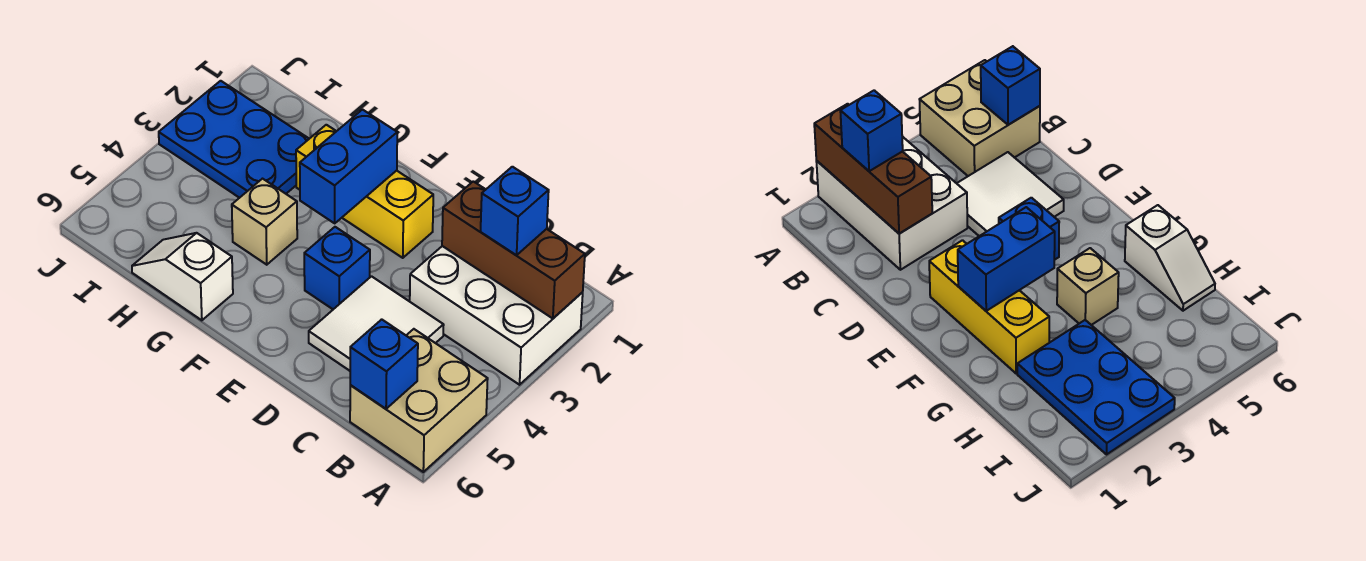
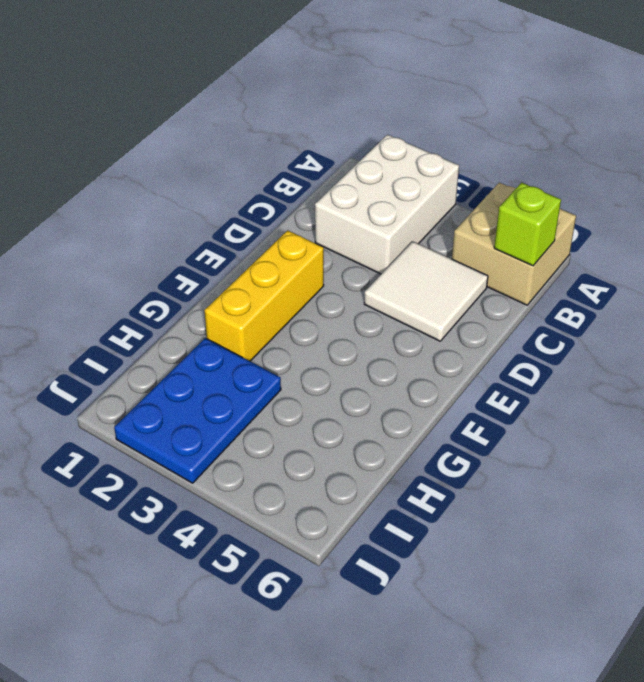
lime brick B6 level 2 -> blue brick B6 level 2
none -> blue brick E4 level 1
none -> tan brick G4 level 1
none -> white slope G6:H6 level 1 top G

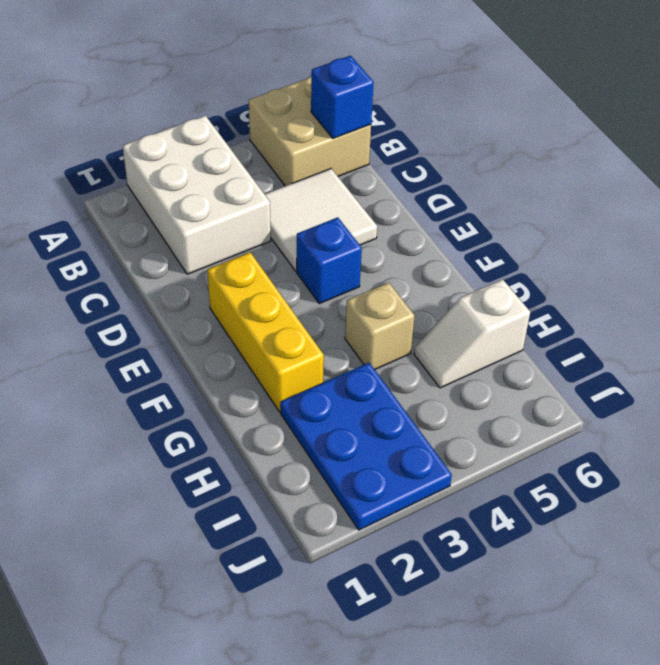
white slope H5:H6 level 1 top 6 -> white slope G6:H6 level 1 top G
none -> brown brick A2:C2 level 2
none -> blue brick F2:F3 level 2
none -> blue brick B2 level 3

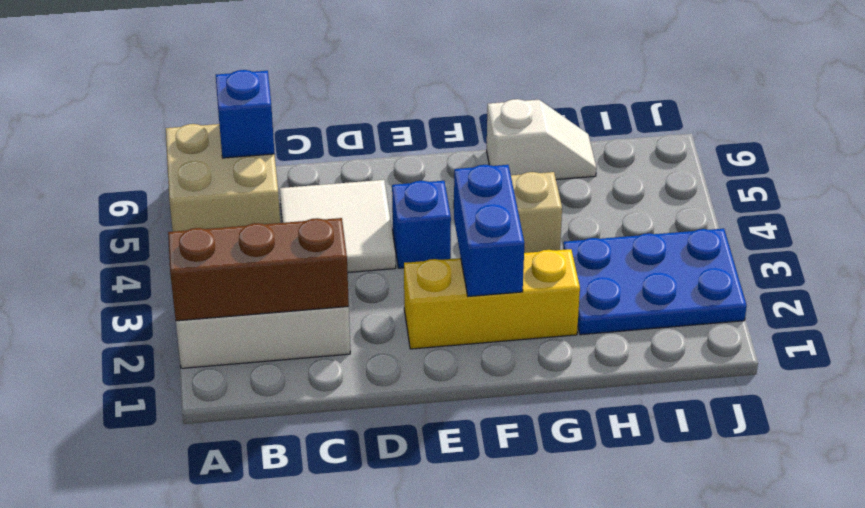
none -> blue brick B2 level 3

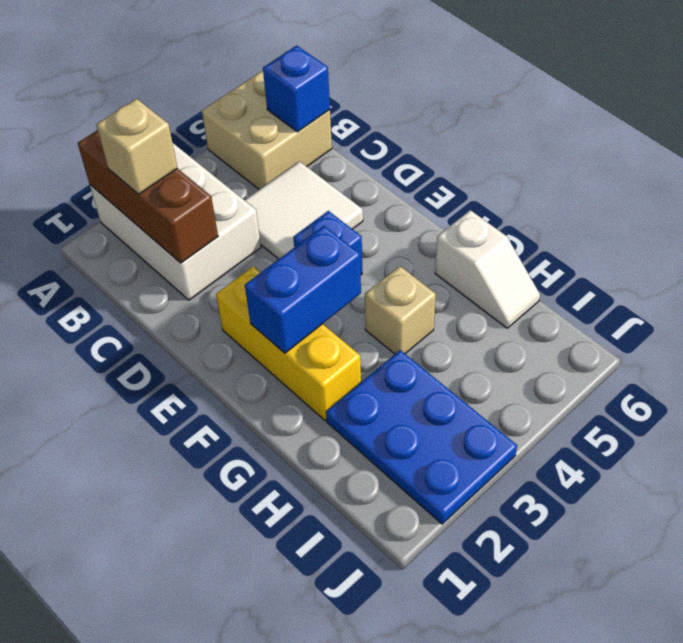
tan brick B2 level 3 -> blue brick B2 level 3

